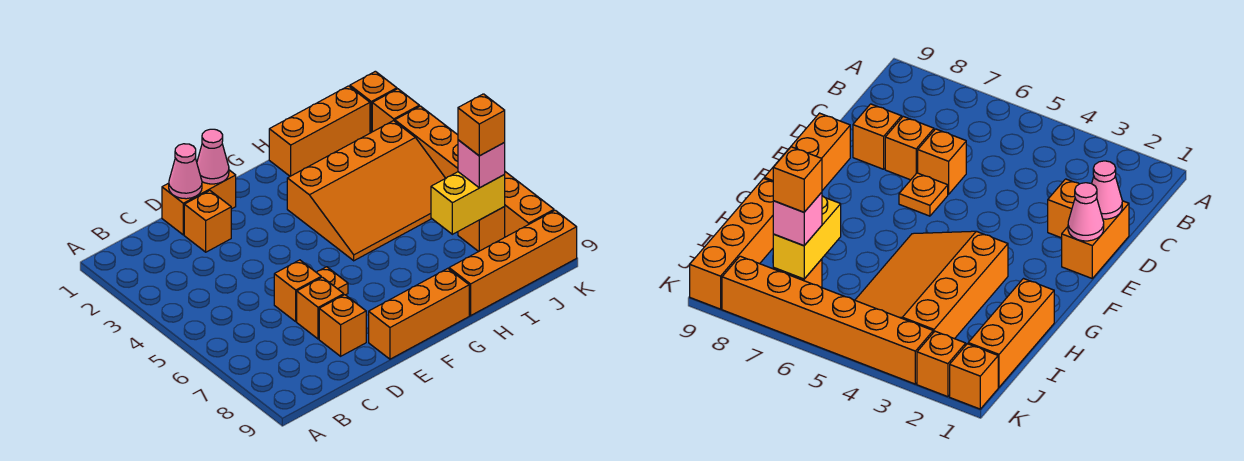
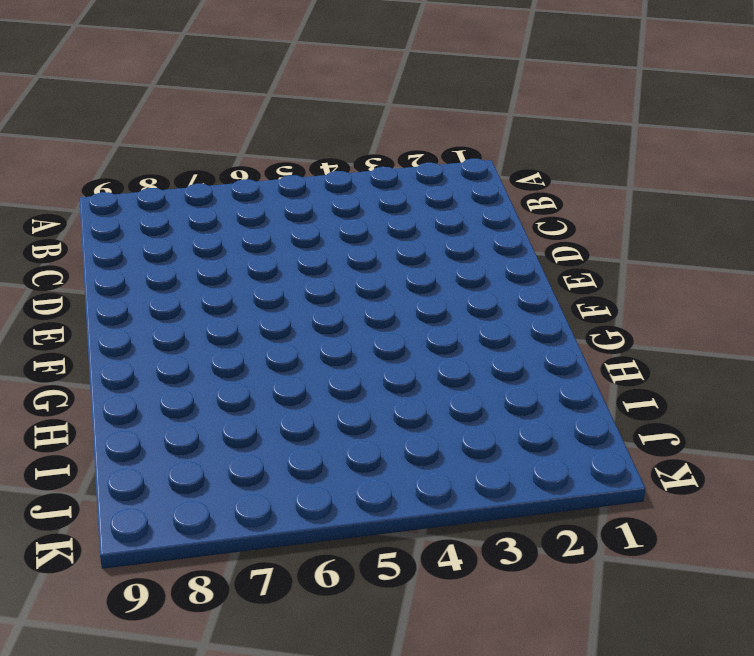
none -> orange brick D1:E1 level 1
none -> orange brick D2 level 1
none -> orange brick D6 level 1

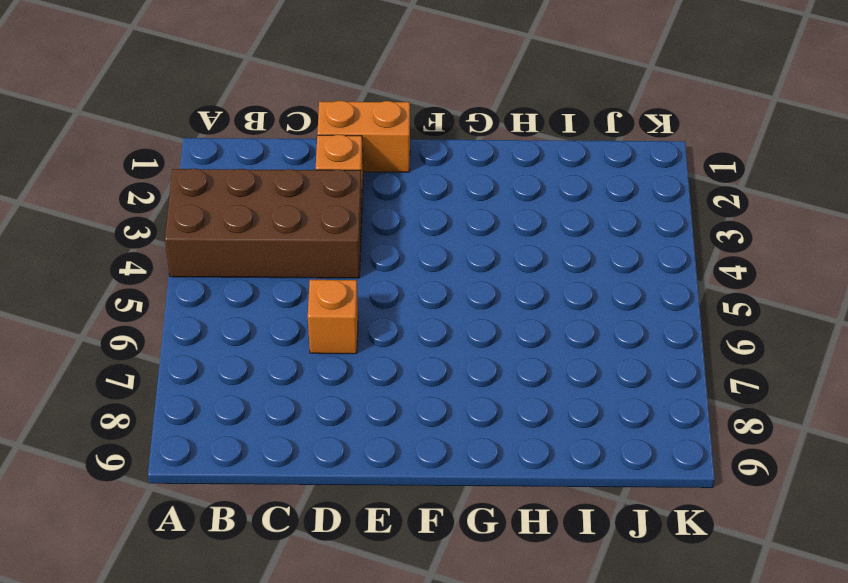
brown brick A3:D4 level 1 -> none
none -> orange brick D7 level 1
none -> orange brick D8 level 1
none -> orange plate E6 level 1

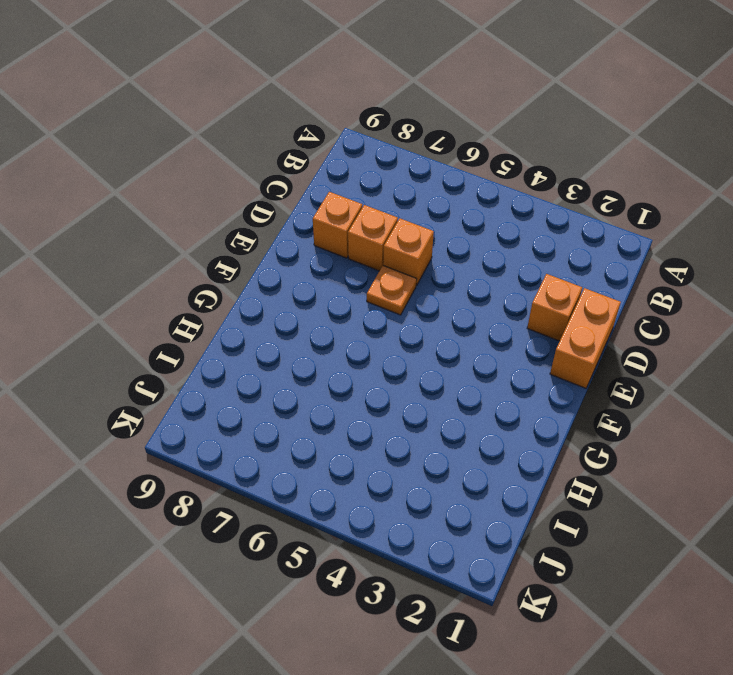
none -> orange brick E9:G9 level 1
none -> orange slope G3:J5 level 1 top 3
none -> orange brick H1:J1 level 1

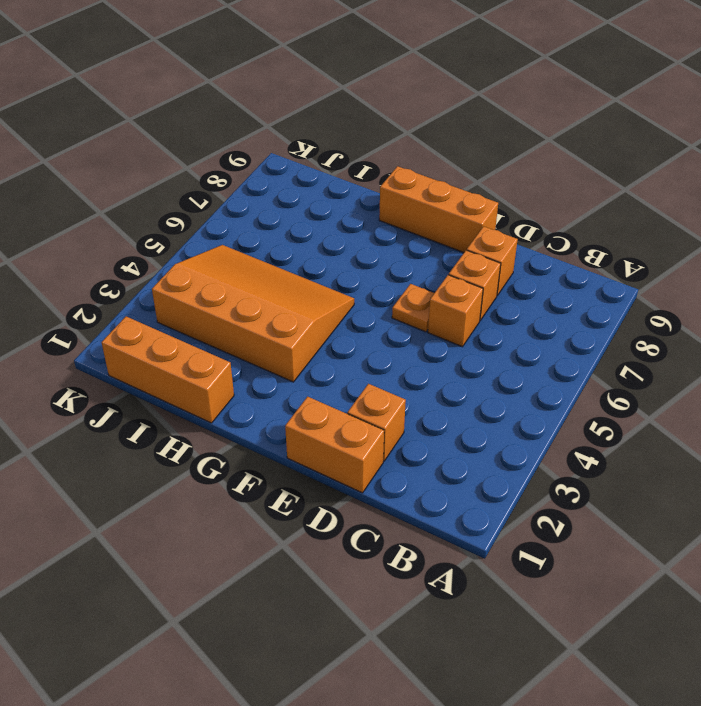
none -> orange brick H9:K9 level 1
none -> orange brick J7 level 1
none -> orange brick K1 level 1

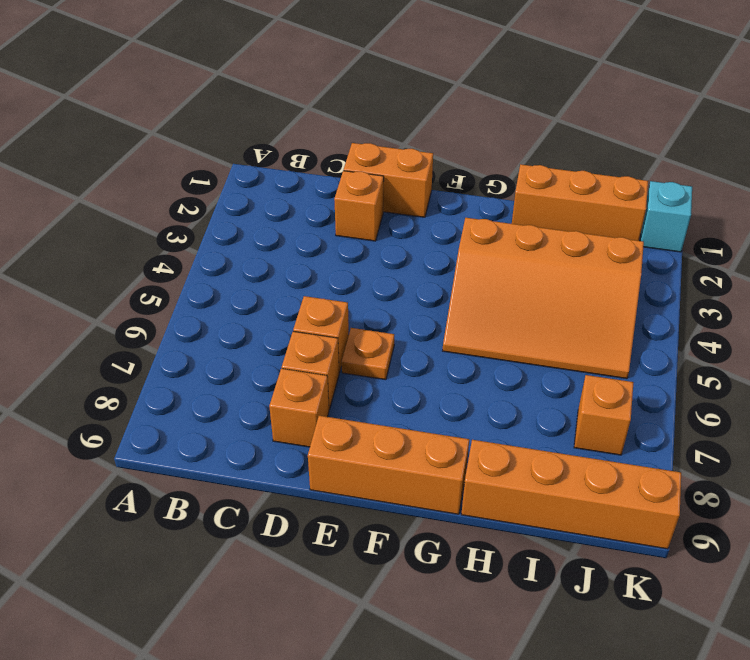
cyan brick K1 level 1 -> orange brick K1 level 1
none -> orange brick K2 level 1
none -> orange brick K3:K8 level 1
none -> pink cone D1 level 2

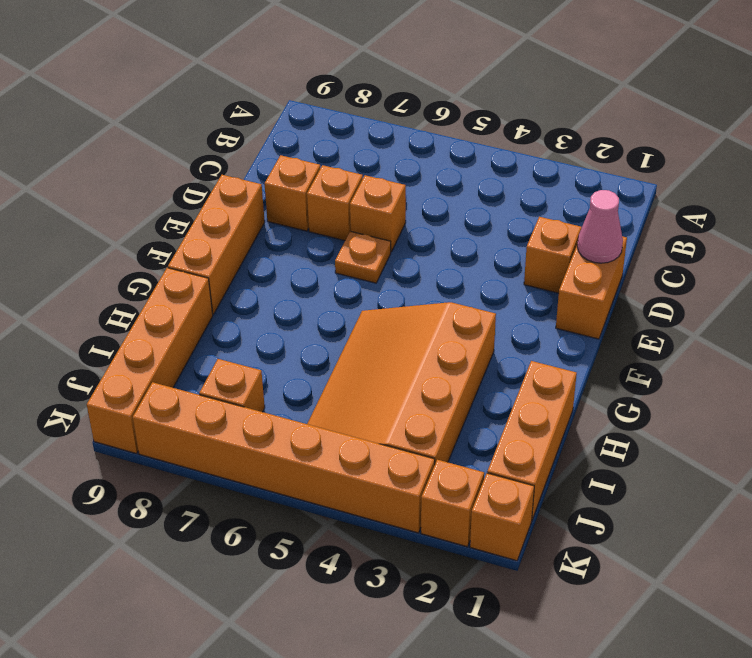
none -> pink cone E1 level 2
none -> yellow brick I7:J7 level 2
none -> pink brick J7 level 3

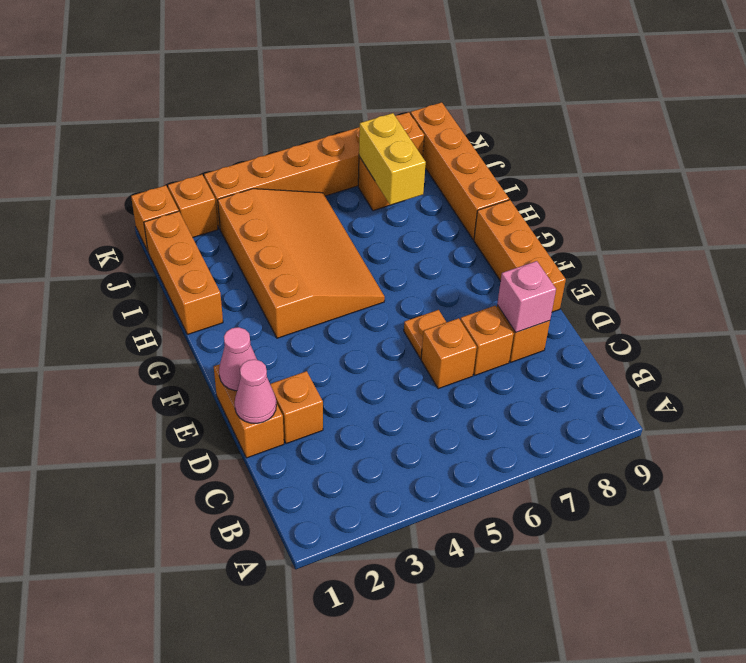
pink brick D8 level 2 -> pink brick J7 level 3
none -> orange brick J7 level 4

